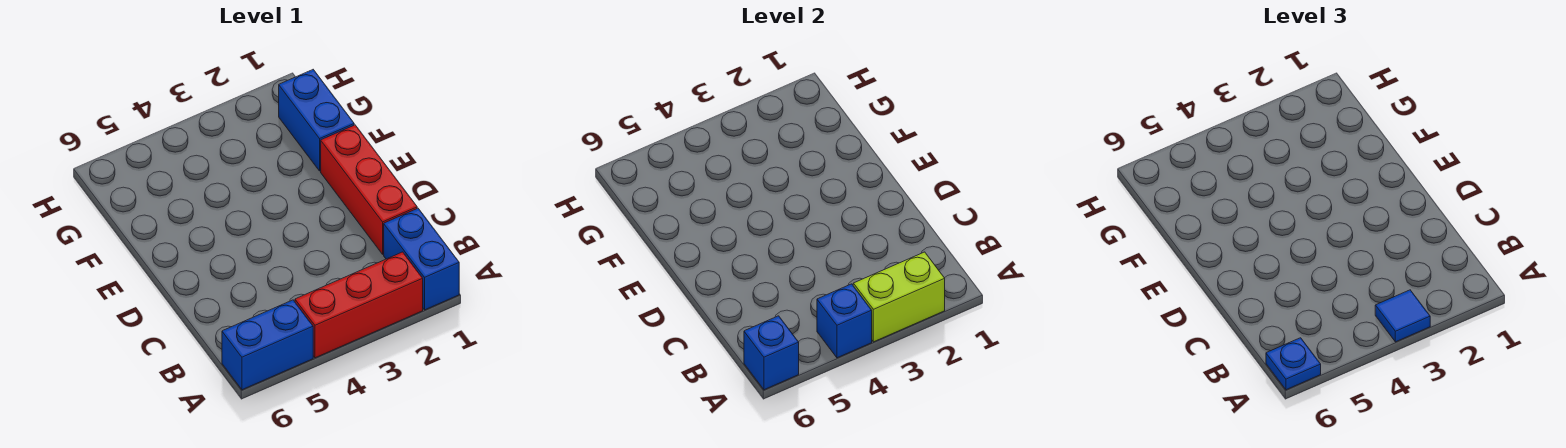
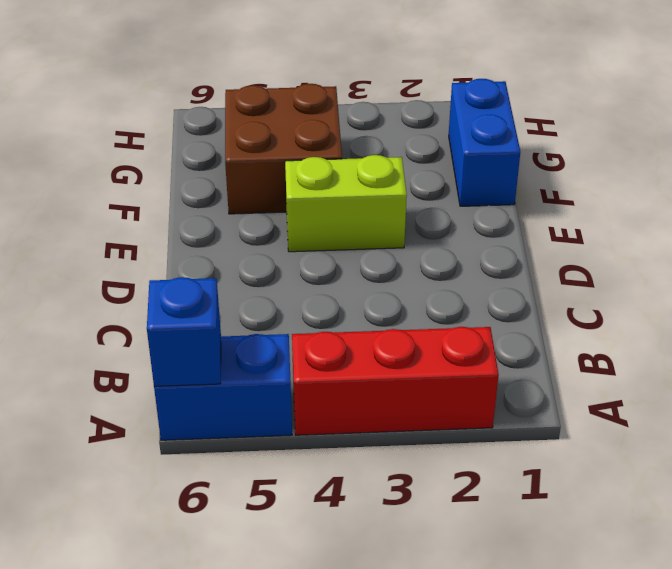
lime brick E3:E4 level 1 -> lime brick A2:A3 level 2
brown brick F4:G5 level 1 -> none
none -> blue brick A1:B1 level 1
none -> red brick C1:E1 level 1

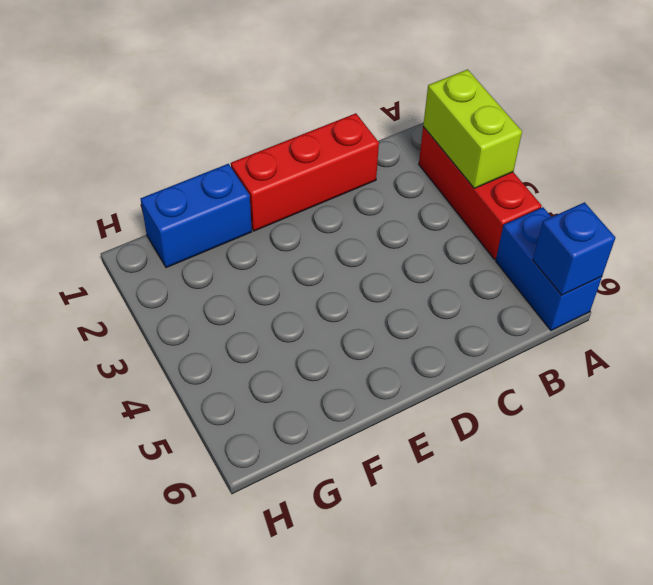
none -> blue brick A1:B1 level 1
none -> blue brick A4 level 2

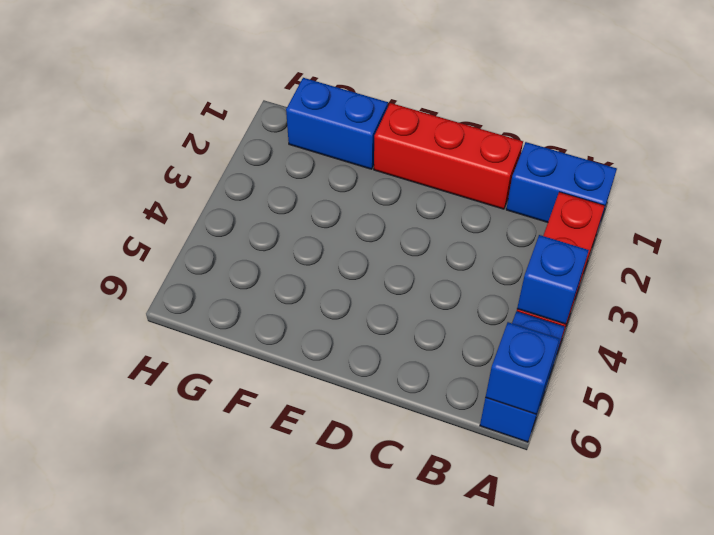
none -> lime brick A2:A3 level 2
none -> blue tile A3 level 3

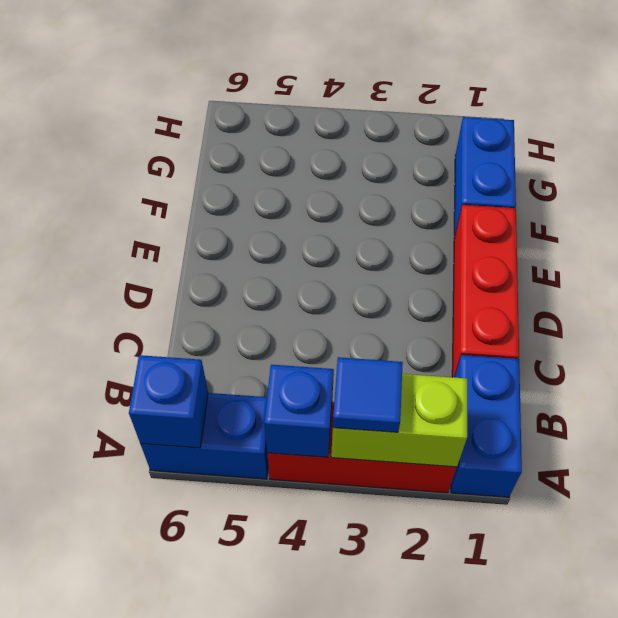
none -> blue plate A6 level 3

